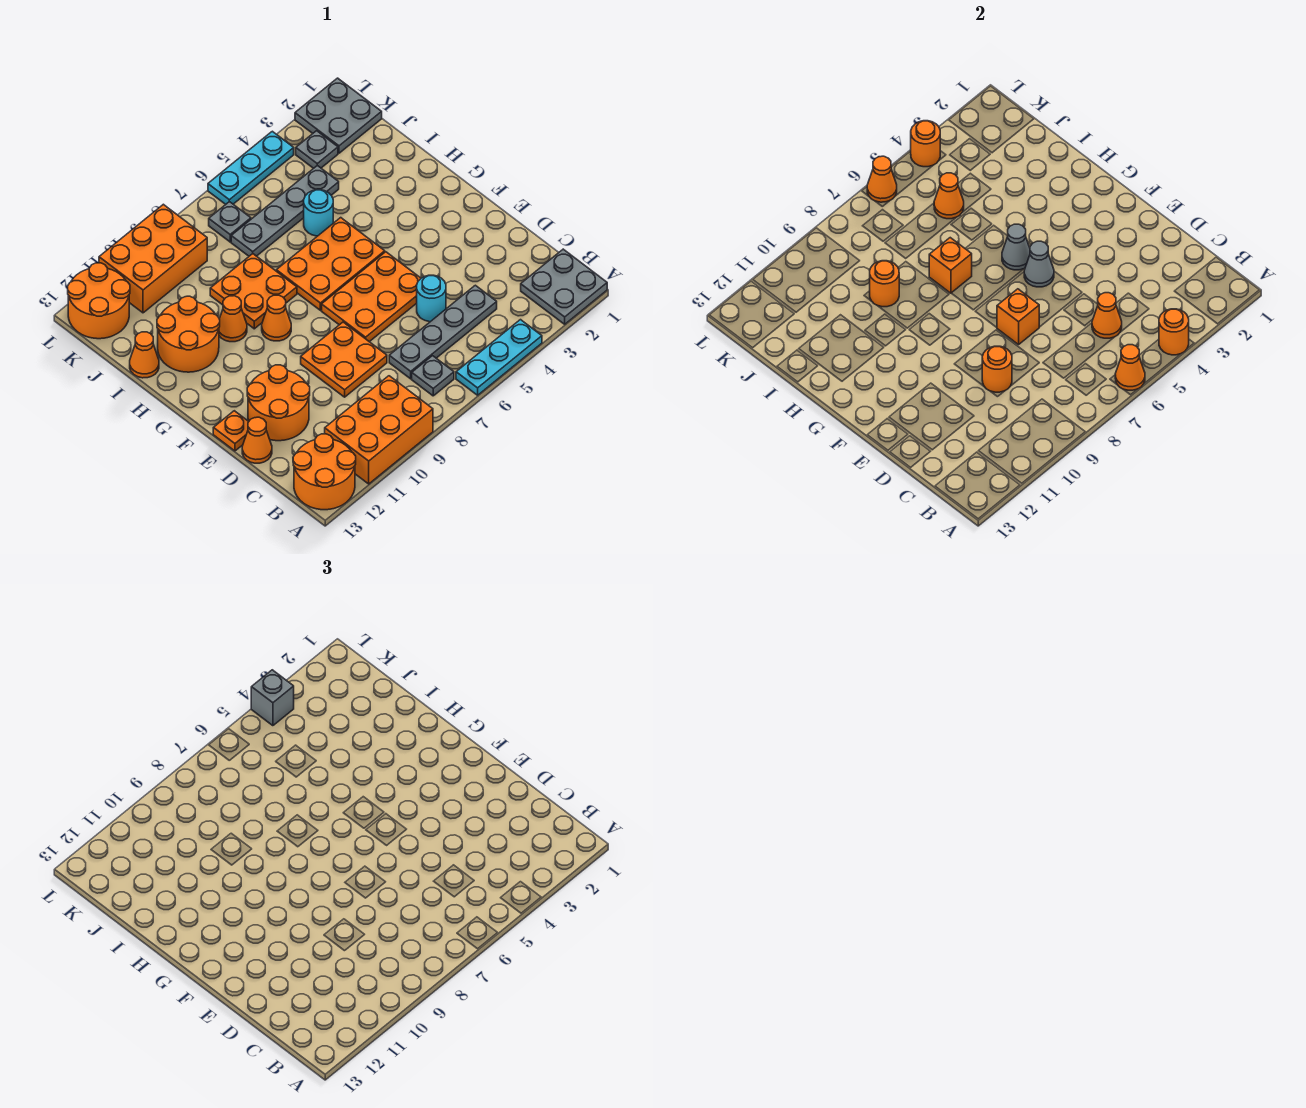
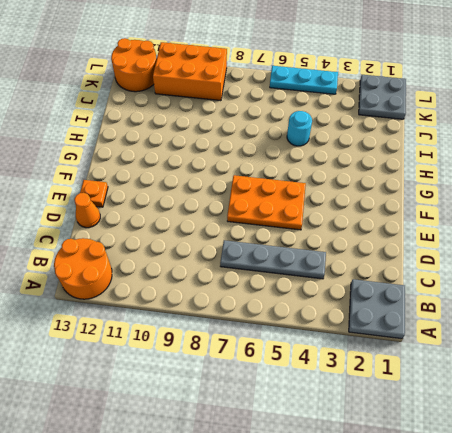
none -> cyan plate A4:A6 level 1
none -> orange brick A9:B11 level 1
none -> grey plate B7 level 1
none -> cyan round brick D5 level 1

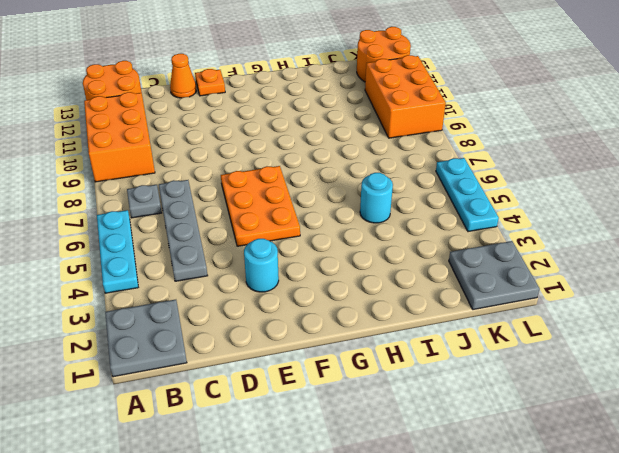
cyan round brick E3 level 1 -> cyan round brick D5 level 1
none -> orange plate D8:E9 level 1
none -> orange round brick D11:E12 level 1
none -> orange plate G5:H7 level 1
none -> orange cone G9 level 1

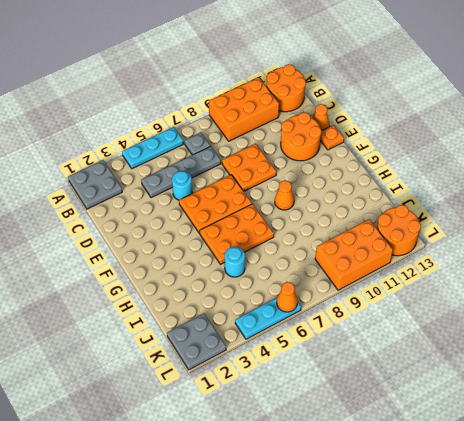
none -> orange plate H8:I9 level 1
none -> orange cone H10 level 1
none -> orange round brick H11:I12 level 1
none -> orange cone I13 level 1

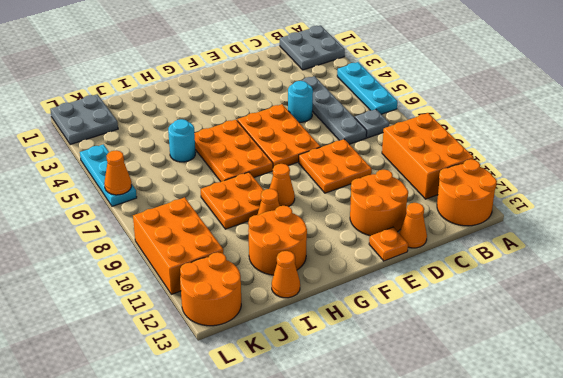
none -> grey plate J4:J7 level 1
none -> grey plate K3 level 1
none -> grey plate K7 level 1
none -> orange round brick A4 level 2

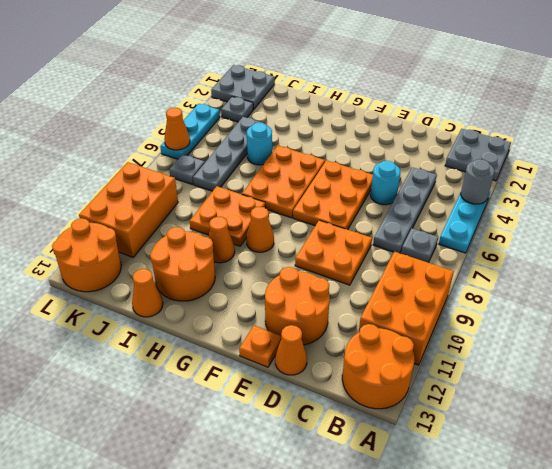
grey round brick A4 level 2 -> orange round brick A4 level 2
none -> orange cone A6 level 2
none -> orange cone C5 level 2
none -> orange round brick D9 level 2
none -> orange brick E7 level 2

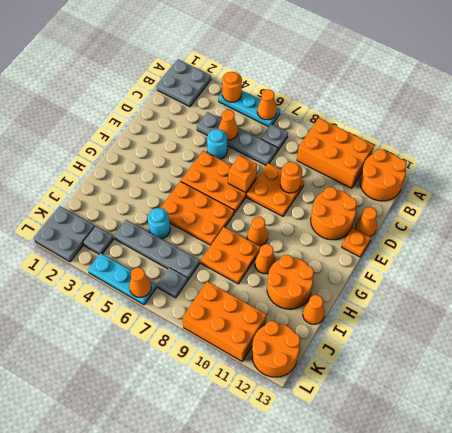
none -> grey cone F5 level 2
none -> grey cone G5 level 2
none -> orange brick H7 level 2
none -> orange round brick I9 level 2

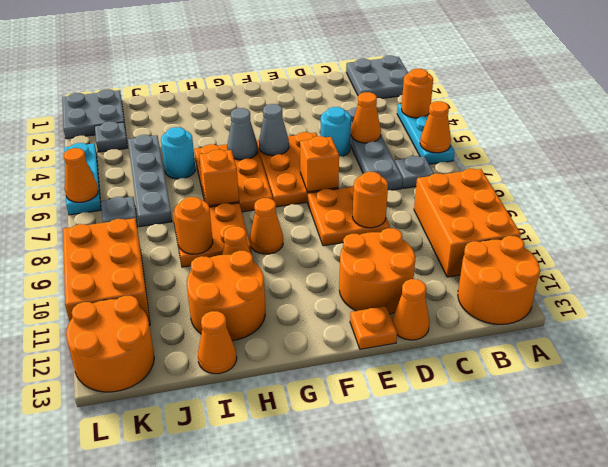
none -> orange cone J5 level 2
none -> orange round brick L4 level 2
none -> grey brick L4 level 3

